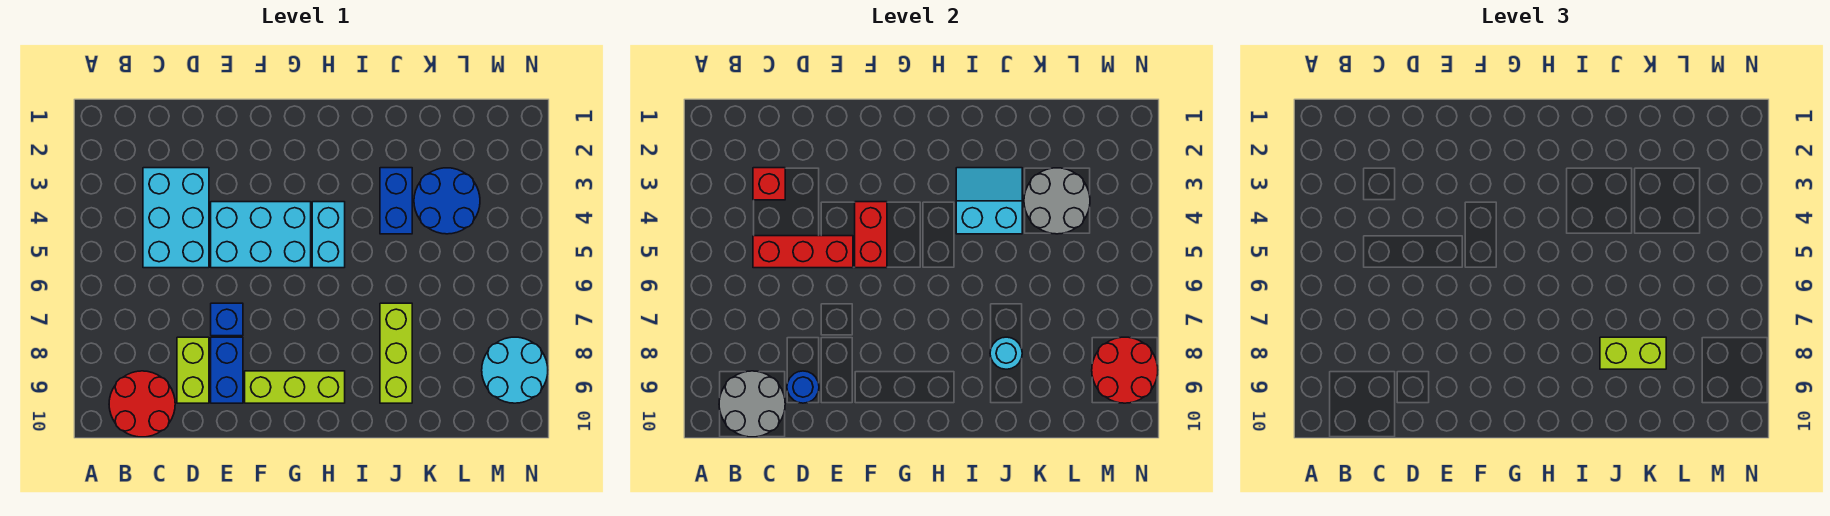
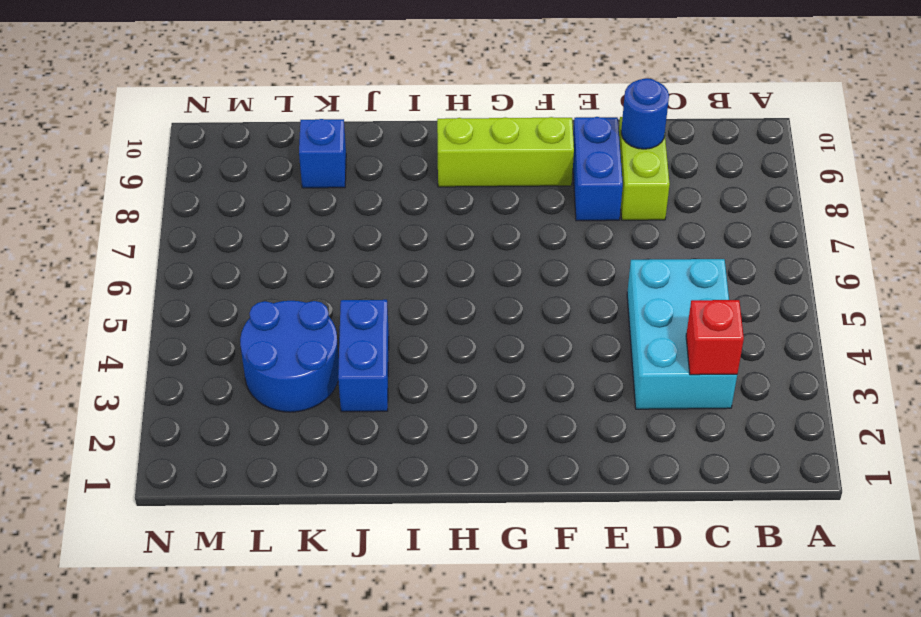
blue brick K9 level 1 -> blue brick E7 level 1
none -> red round brick B9:C10 level 1
none -> cyan brick E4:G5 level 1
none -> cyan brick H4:H5 level 1

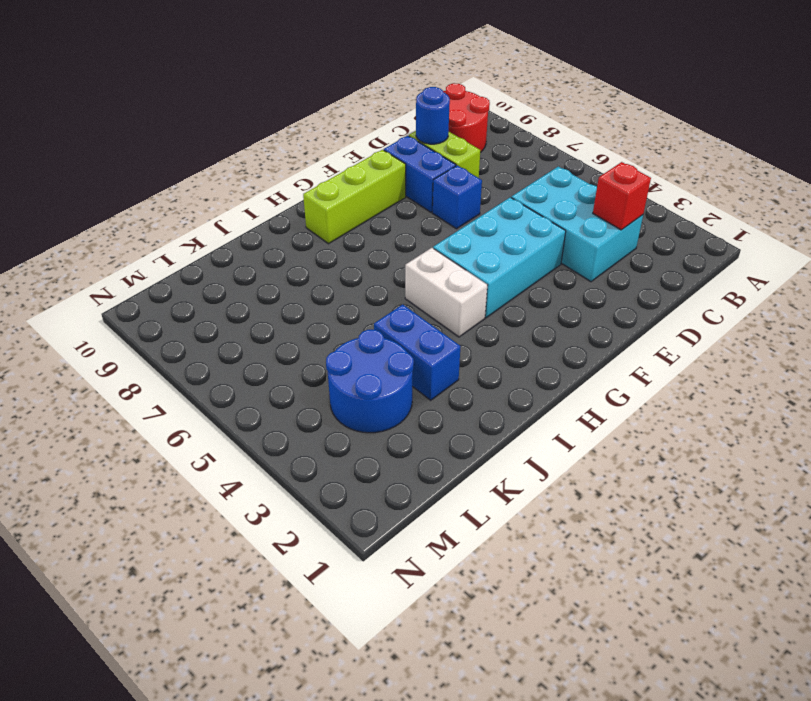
white brick H4:H5 level 1 -> cyan brick H4:H5 level 1
none -> lime brick J7:J9 level 1
none -> cyan round brick M8:N9 level 1
none -> grey round brick B9:C10 level 2

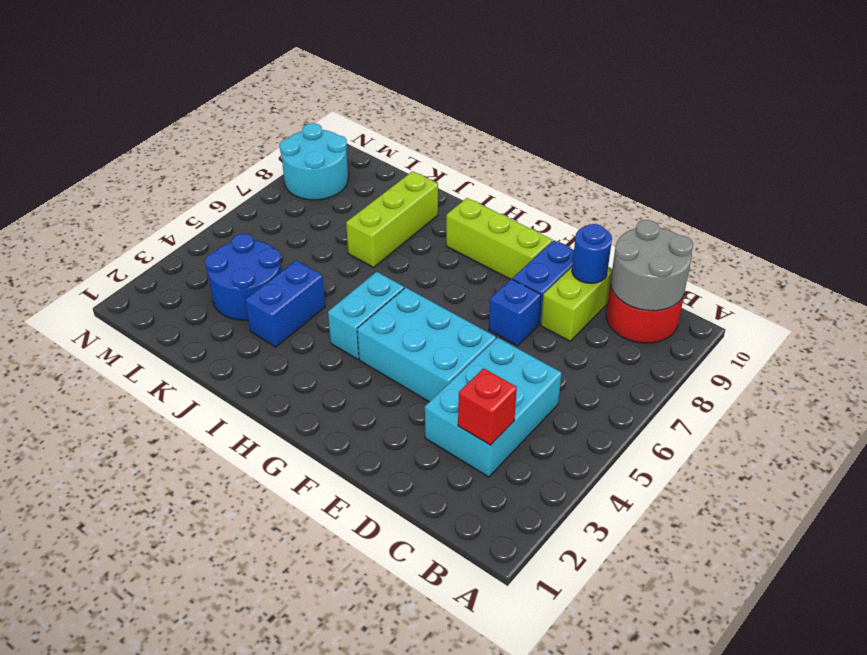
none -> red brick C5:E5 level 2
none -> red brick F4:F5 level 2
none -> cyan slope I3:J4 level 2 top 4

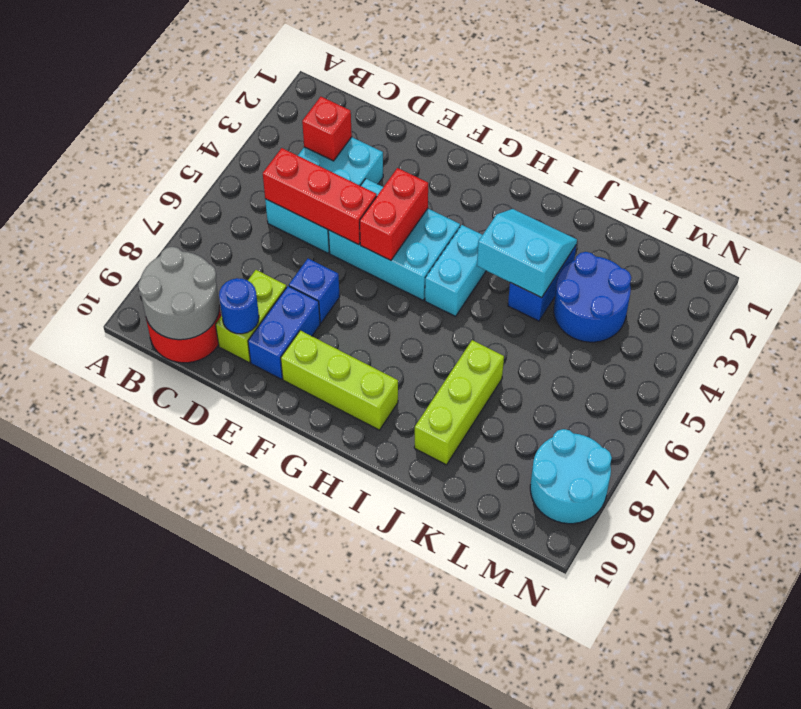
none -> cyan round brick J8 level 2
none -> grey round brick K3:L4 level 2
none -> red round brick M8:N9 level 2

